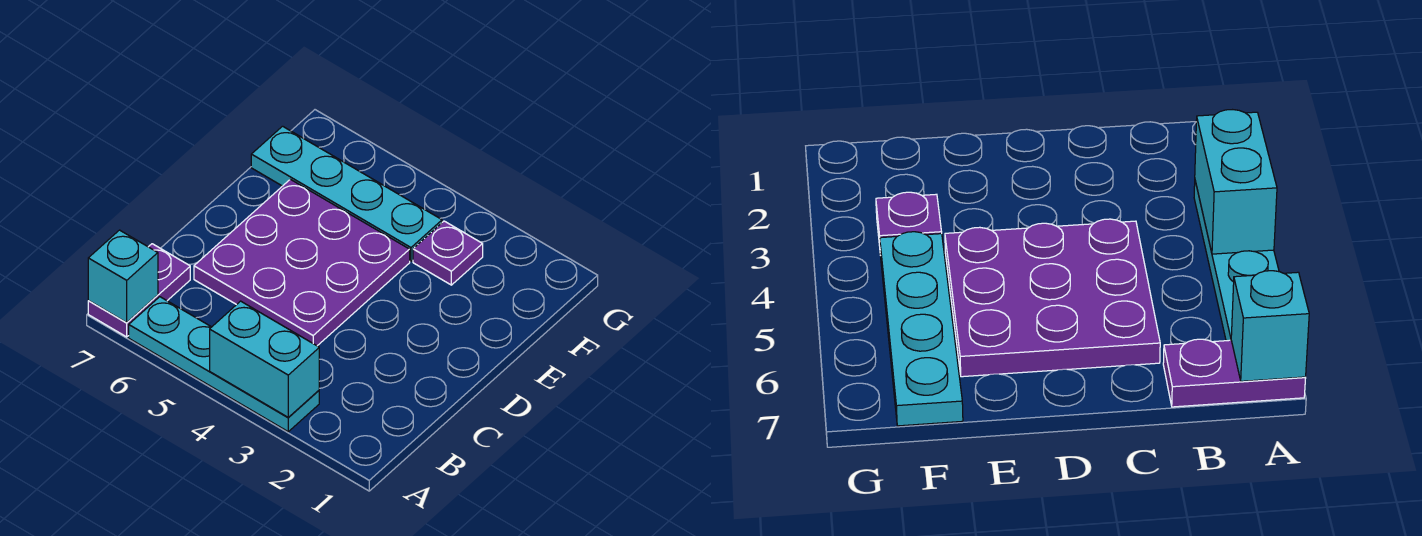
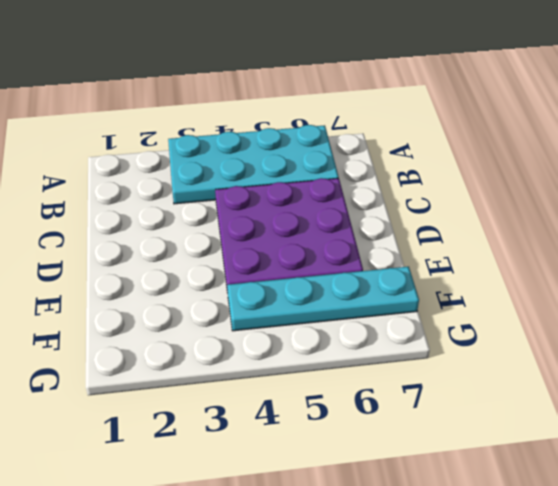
cyan plate A3:B6 level 1 -> cyan plate A3:A6 level 1
none -> purple plate A7:B7 level 1
none -> purple plate F3 level 1

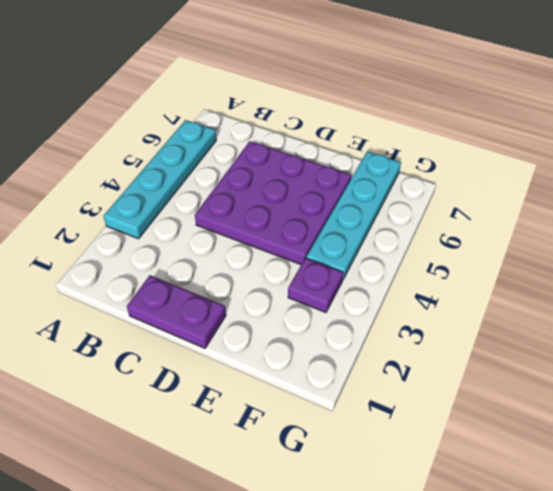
purple plate C1:D1 level 1 -> purple plate A7:B7 level 1
none -> cyan brick A3:A4 level 2
none -> cyan brick A7 level 2

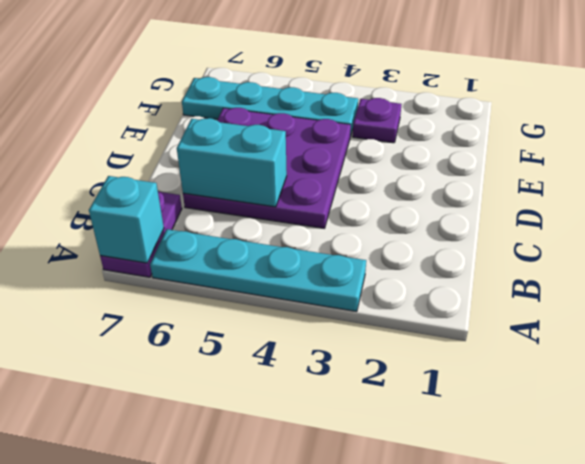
cyan brick C5:C6 level 2 -> cyan brick A3:A4 level 2

